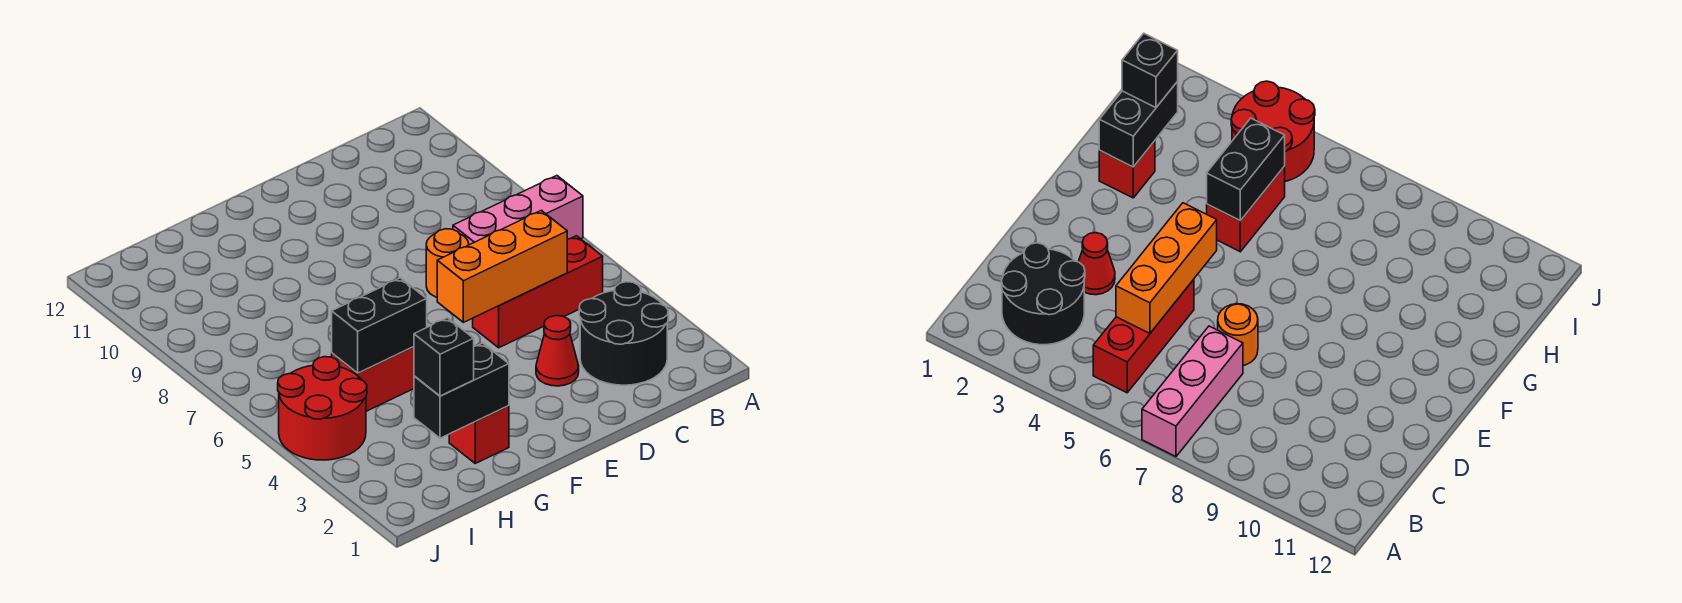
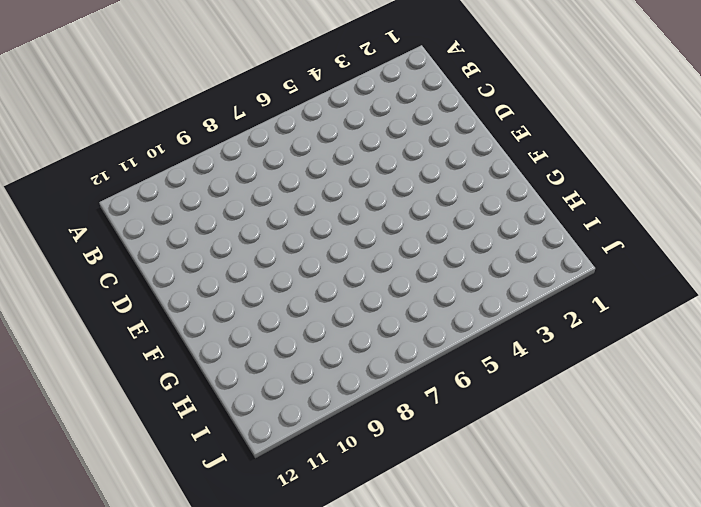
none -> pink brick A7:C7 level 1
none -> black round brick B2:C3 level 1
none -> red brick B5:D5 level 1

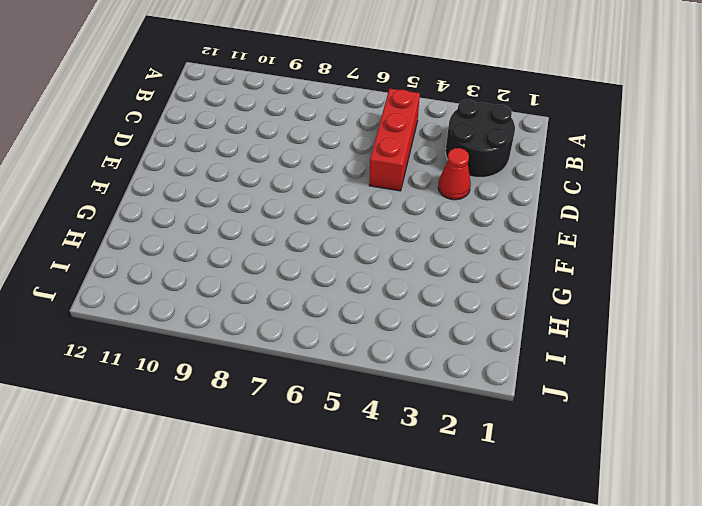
none -> pink brick A7:C7 level 1
none -> orange round brick D7 level 1
none -> red brick G2 level 1

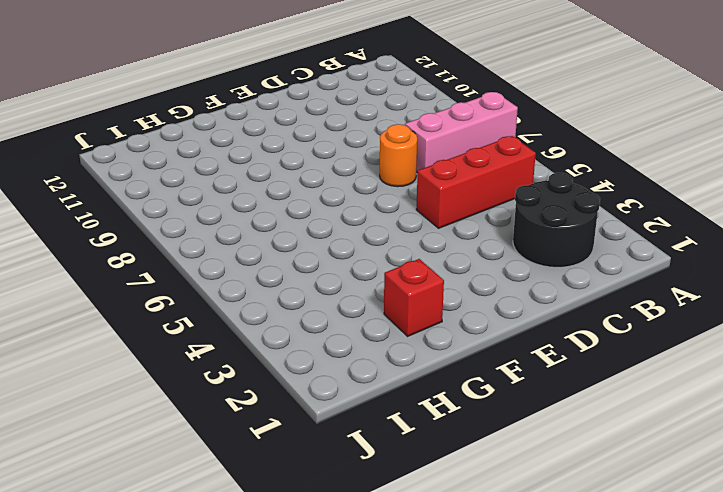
none -> red cone D3 level 1
none -> red brick G5:H5 level 1
none -> red round brick I4:J5 level 1

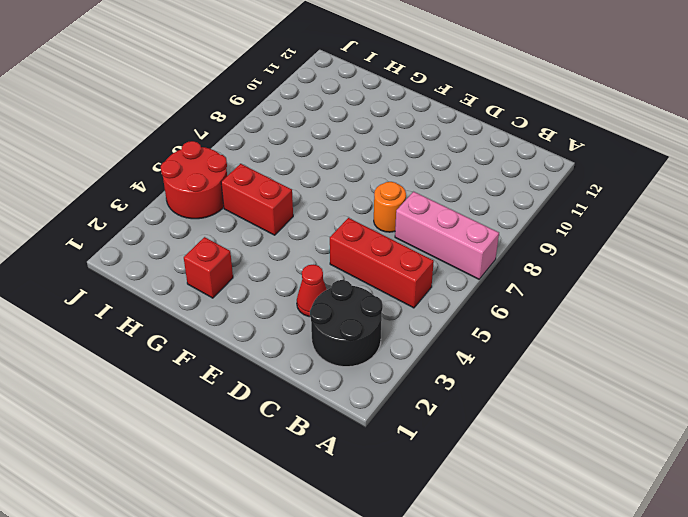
none -> orange brick C5:E5 level 2
none -> black brick G2:H2 level 2
none -> black brick G5:H5 level 2

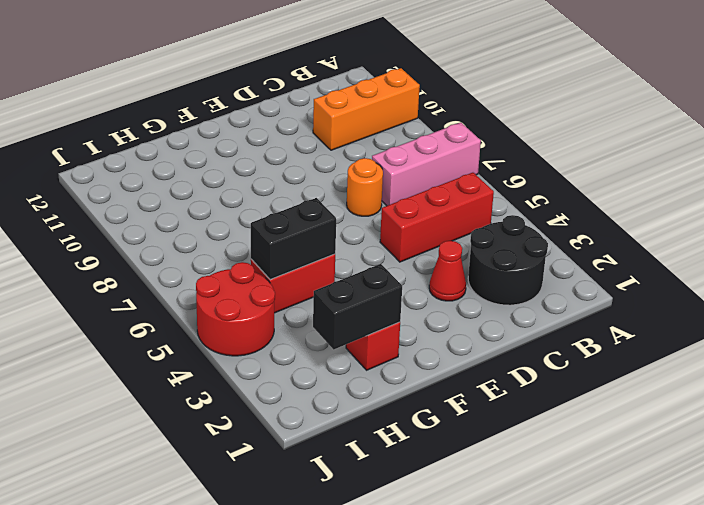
orange brick A10:C10 level 1 -> orange brick C5:E5 level 2
none -> black brick H2 level 3

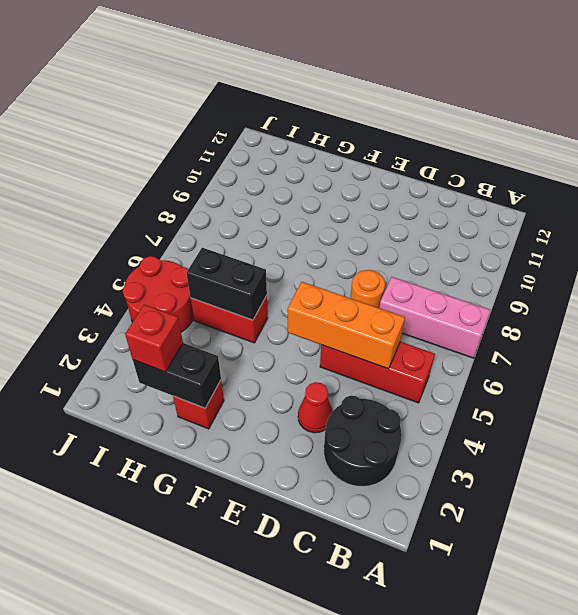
red brick H2 level 3 -> black brick H2 level 3

